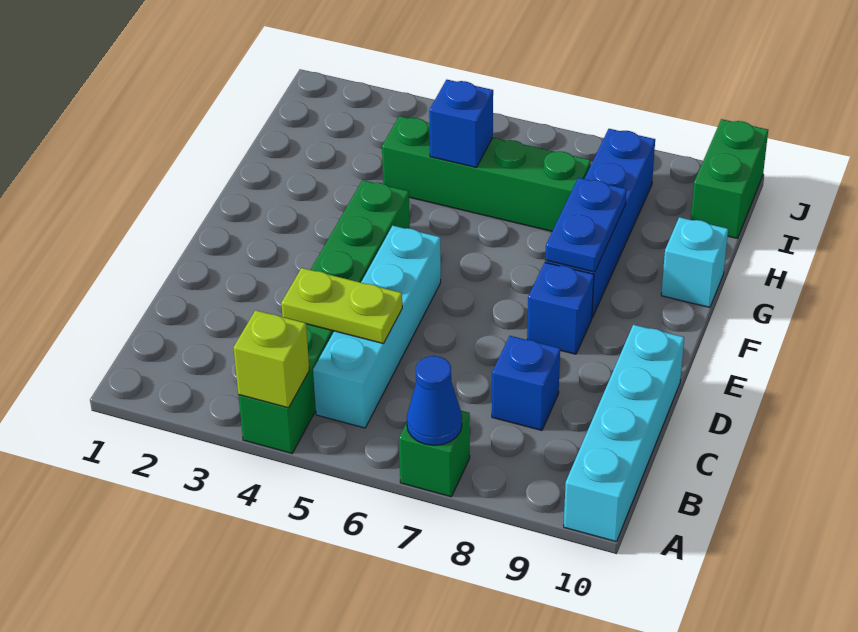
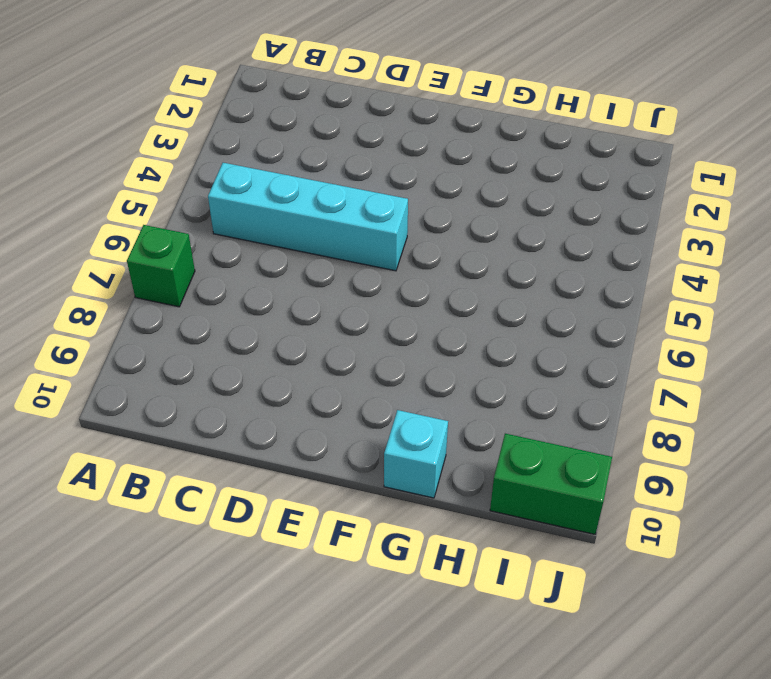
none -> green brick A4:F4 level 1
none -> cyan brick A10:D10 level 1
none -> blue brick C8 level 1

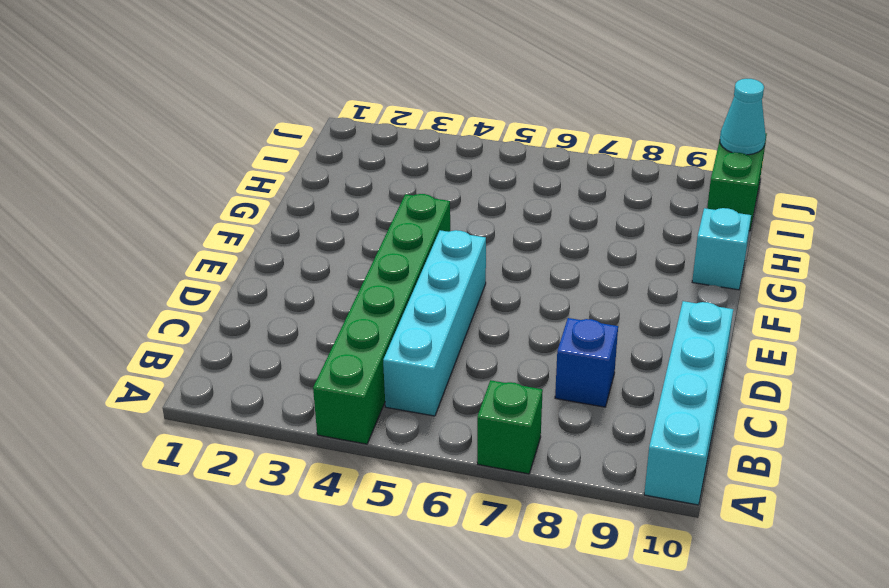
cyan cone J10 level 2 -> none
none -> blue brick E8 level 1
none -> blue brick F8:I8 level 1
none -> green brick H4:H7 level 1

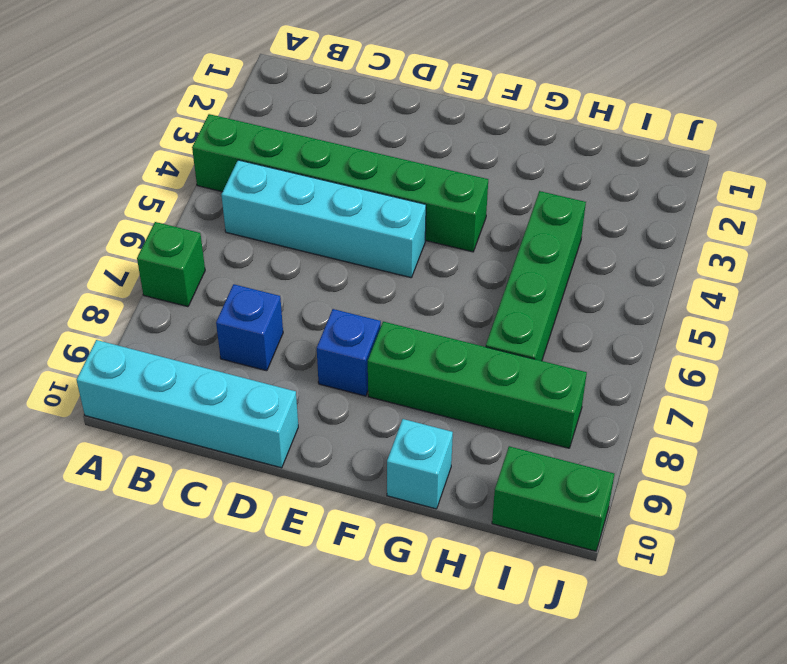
green brick F8:I8 level 1 -> blue brick F8:I8 level 1
none -> lime brick A4 level 2
none -> blue cone A7 level 2
none -> lime plate C4:C5 level 2

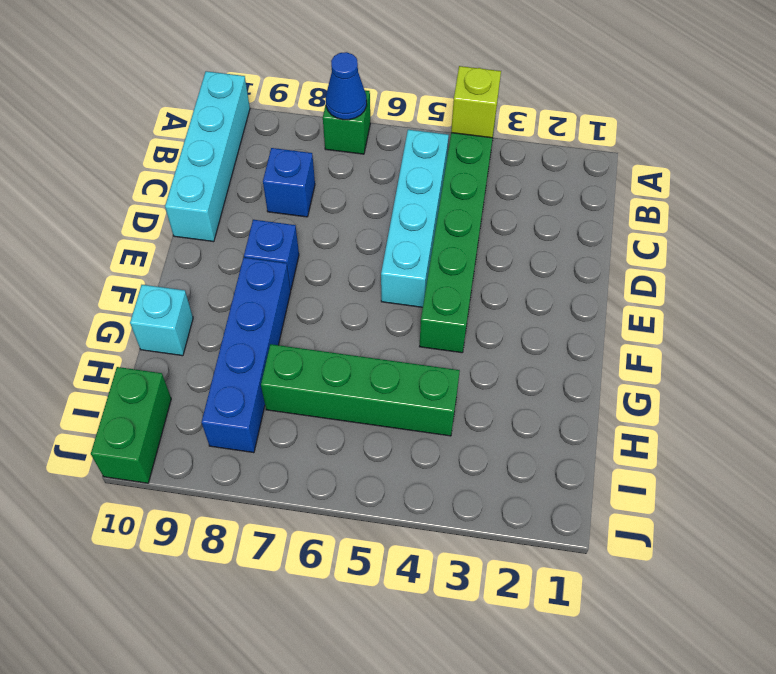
none -> lime plate C4:C5 level 2
none -> blue plate F8:G8 level 2
none -> blue brick H5 level 2

